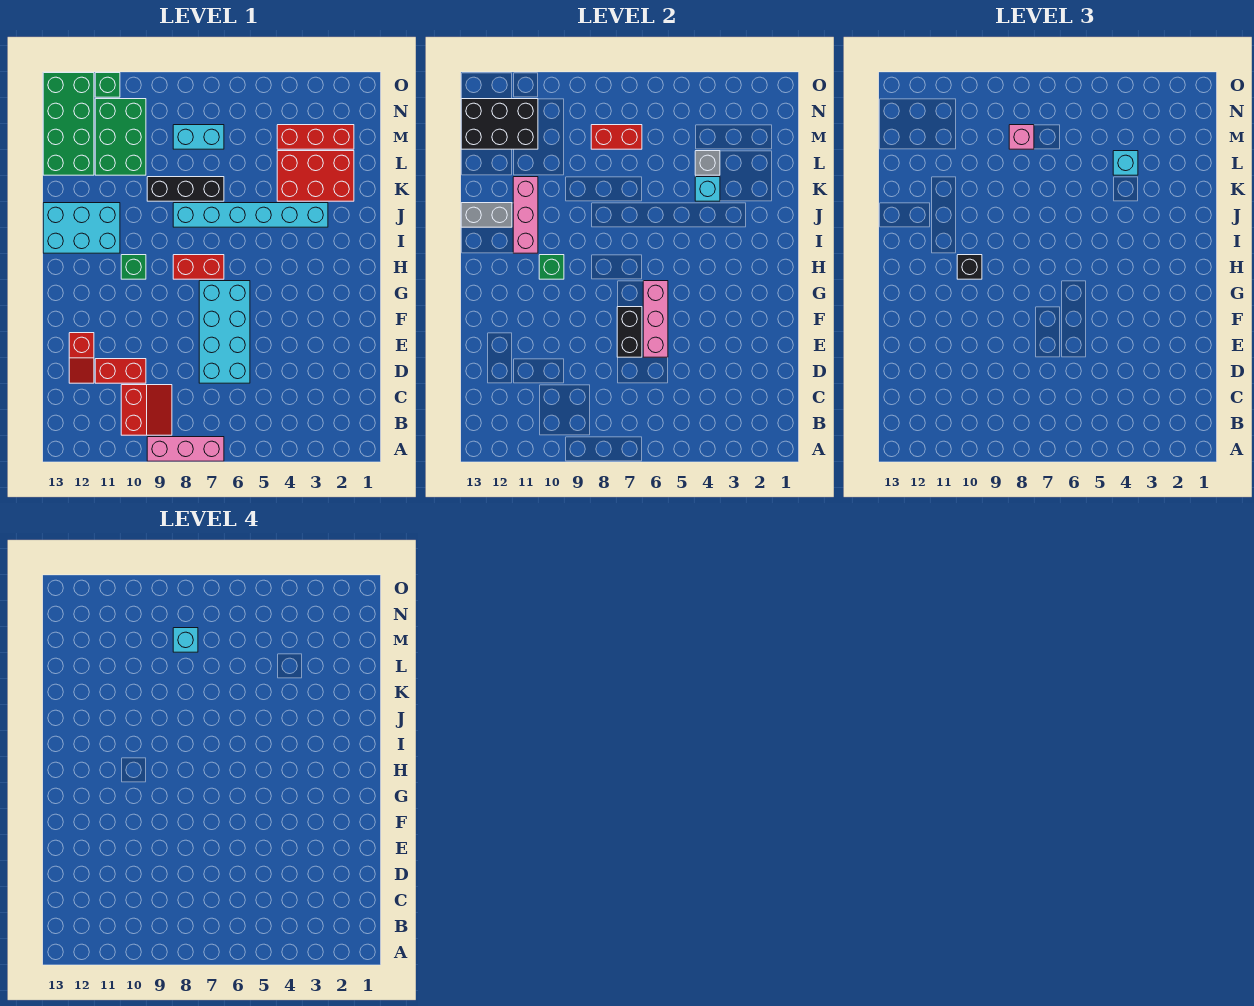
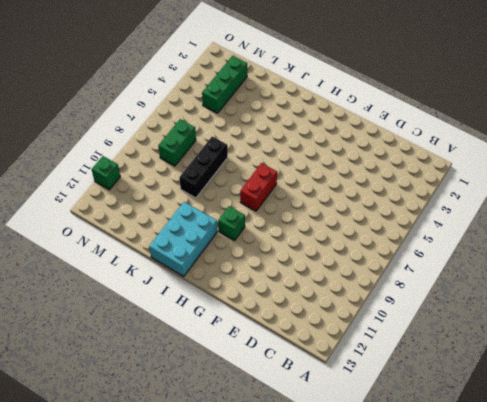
green brick M2:M4 level 1 -> red brick M2:M4 level 1
green brick M7:M8 level 1 -> cyan brick M7:M8 level 1
none -> pink brick A7:A9 level 1
none -> red slope B9:C10 level 1 top 10
none -> cyan brick D6:G7 level 1

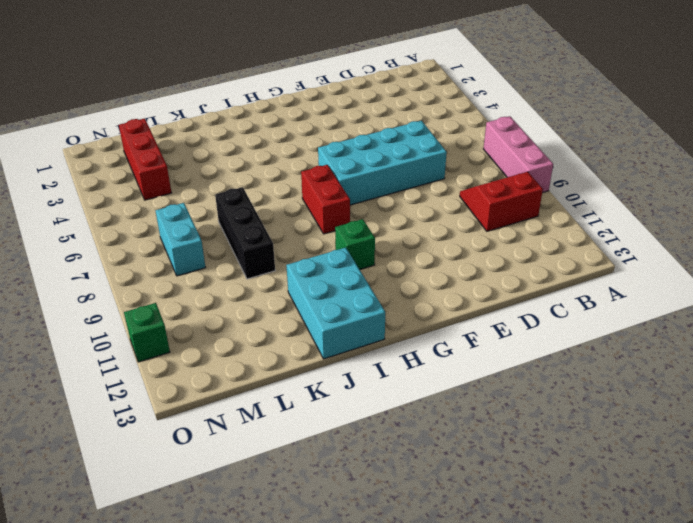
none -> red brick D10:D11 level 1
none -> red slope D12:E12 level 1 top E
none -> cyan brick J3:J8 level 1

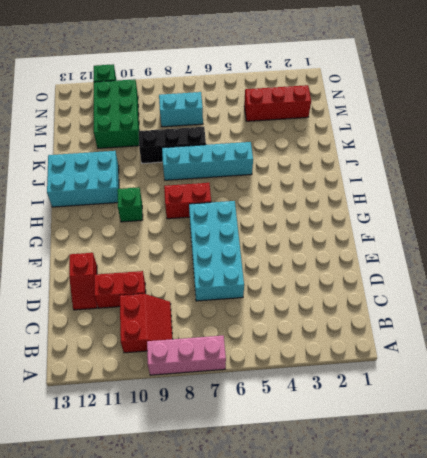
cyan brick J5:J8 level 1 -> cyan brick J3:J8 level 1
none -> red brick K2:L4 level 1
none -> green brick L12:O13 level 1
none -> pink brick E6:G6 level 2

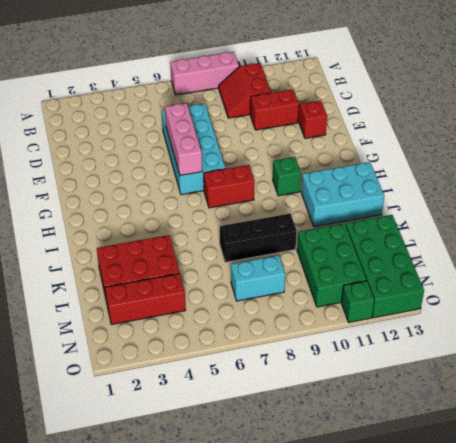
none -> cyan brick J3:J8 level 1
none -> black brick E7:F7 level 2
none -> green brick H10 level 2

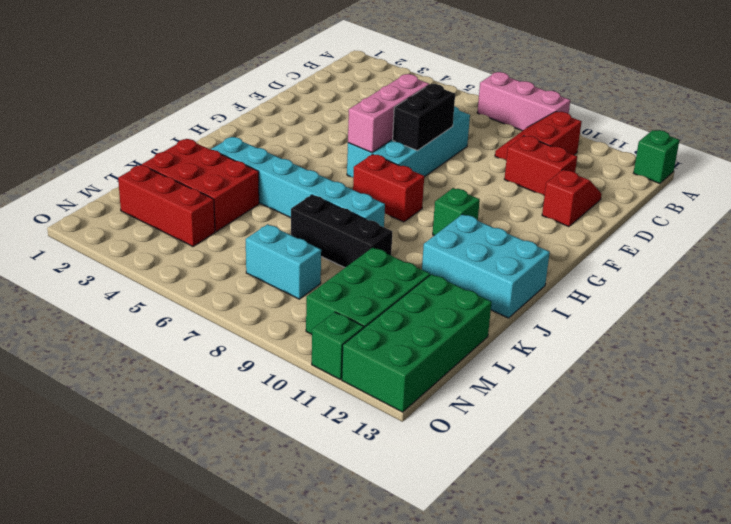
green brick A13 level 1 -> green brick H10 level 2
none -> pink brick I11:K11 level 2
none -> grey brick J12:J13 level 2
none -> cyan brick K4 level 2

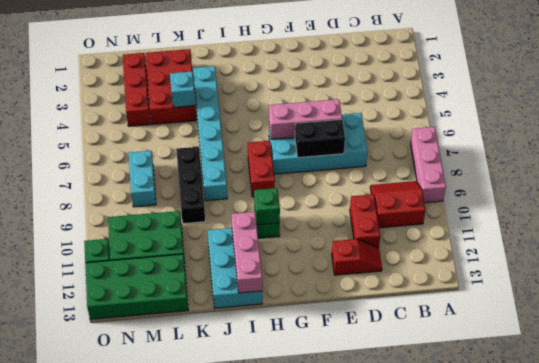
pink brick I11:I13 level 2 -> pink brick I11:K11 level 2
none -> grey brick J12:J13 level 2
none -> grey brick L4 level 2
none -> red brick M7:M8 level 2

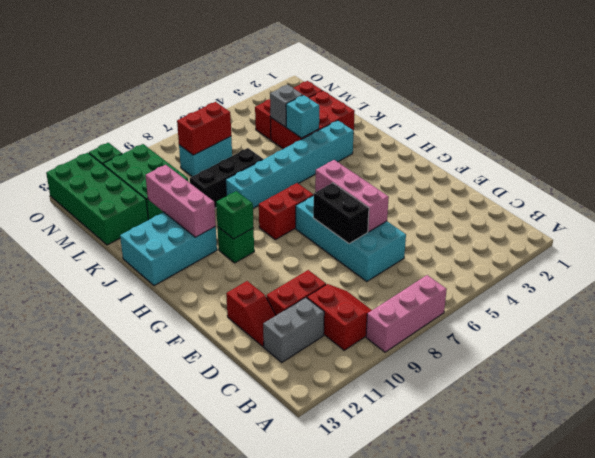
grey brick C11:C12 level 1 -> grey brick J12:J13 level 2
none -> black brick M11:N13 level 2
none -> black brick H10 level 3
none -> cyan brick L4 level 3

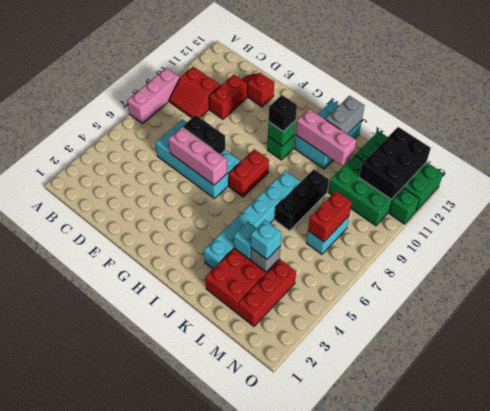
none -> pink brick M8 level 3
none -> cyan brick M8 level 4

